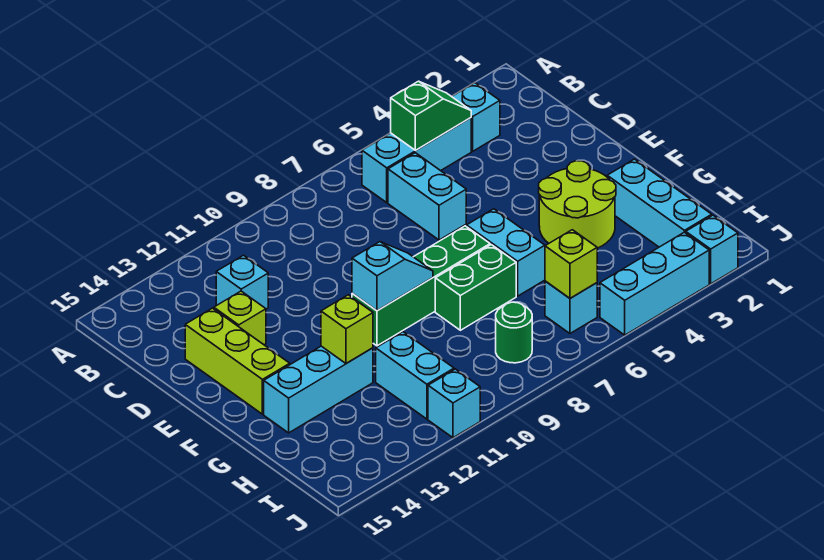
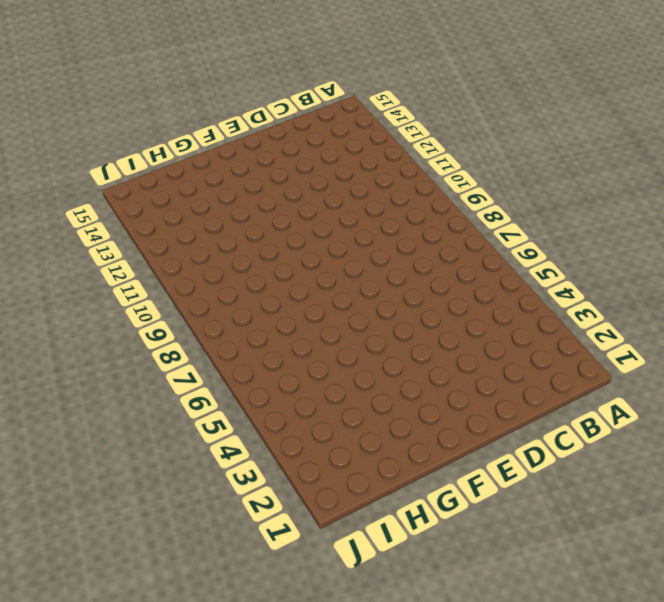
none -> cyan brick B3 level 1
none -> cyan brick B4:B6 level 1
none -> cyan brick C6:D6 level 1

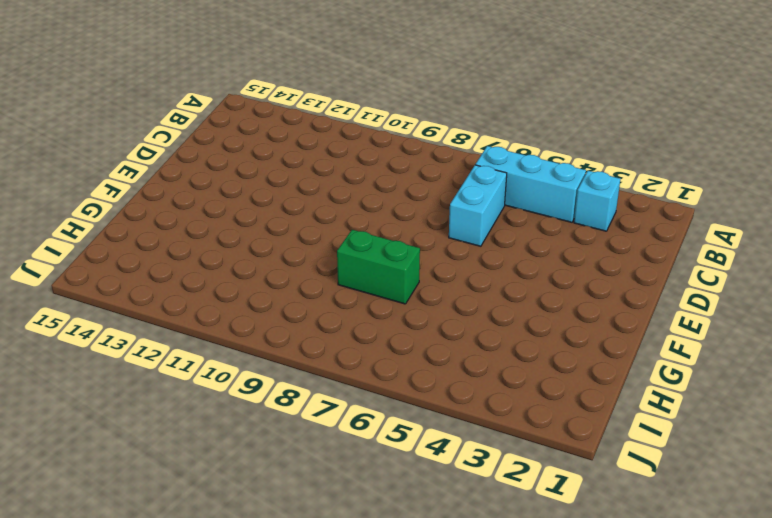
none -> cyan brick C12 level 1
none -> lime brick D13 level 1
none -> lime brick D14:F14 level 1

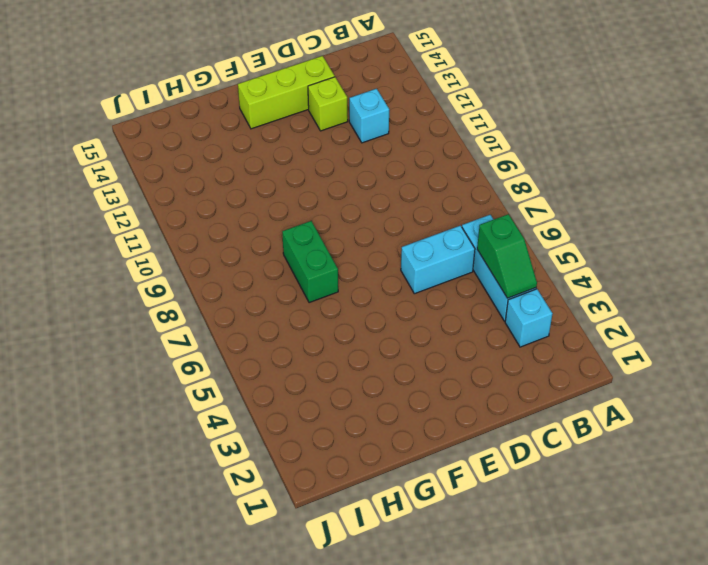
none -> lime round brick F3:G4 level 1
none -> cyan brick F6:G6 level 1
none -> green brick F7:F10 level 1

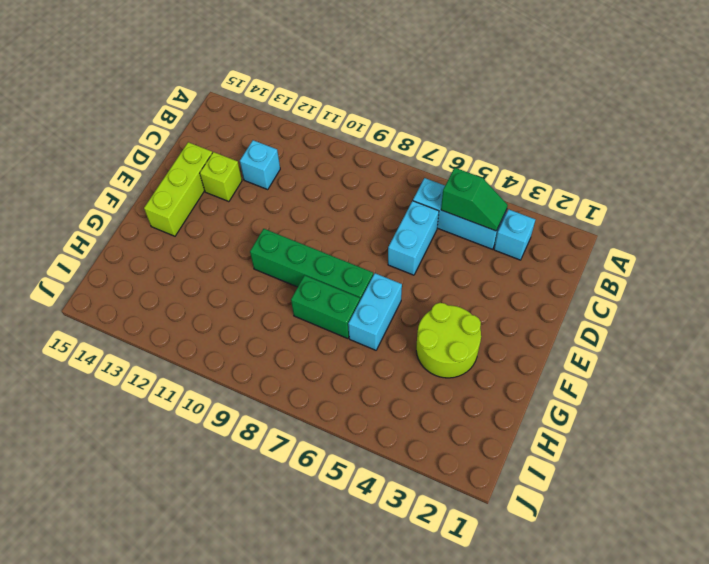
none -> cyan brick G2:I2 level 1
none -> cyan brick G12:G14 level 1
none -> cyan brick H11:I11 level 1

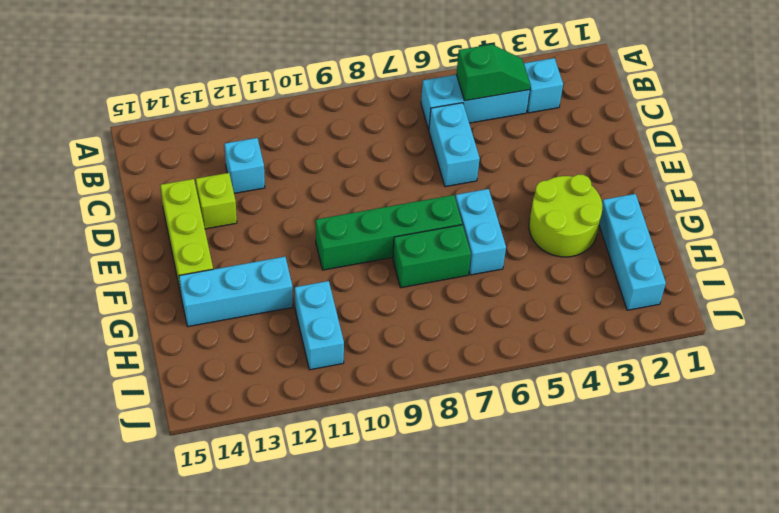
none -> cyan brick I6 level 1
none -> green round brick I8 level 1
none -> cyan brick J2 level 1

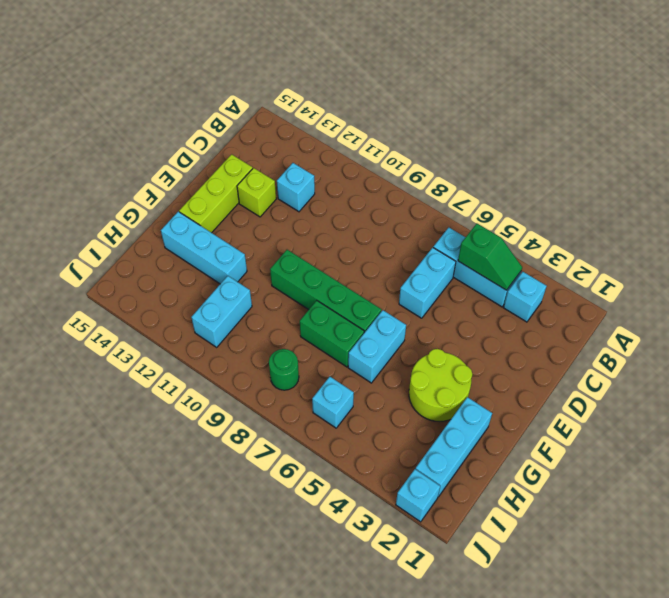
none -> cyan brick J3:J5 level 1
none -> cyan brick J11 level 1
none -> cyan slope F9:F10 level 2 top 10

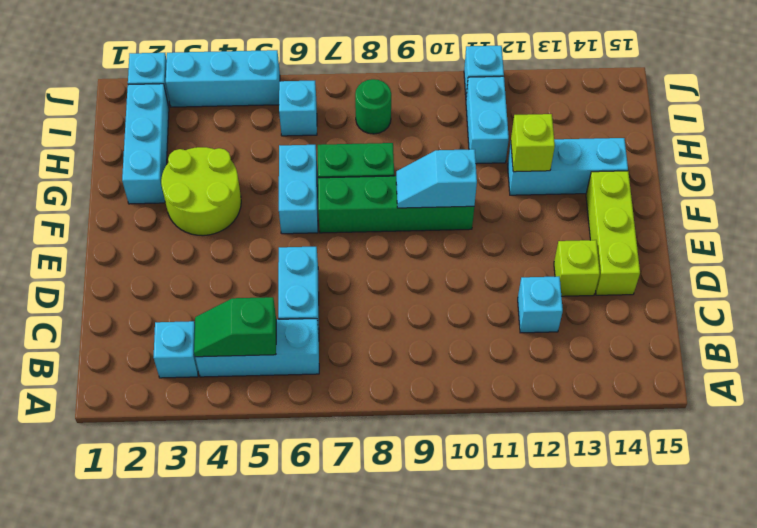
none -> lime brick I6 level 2

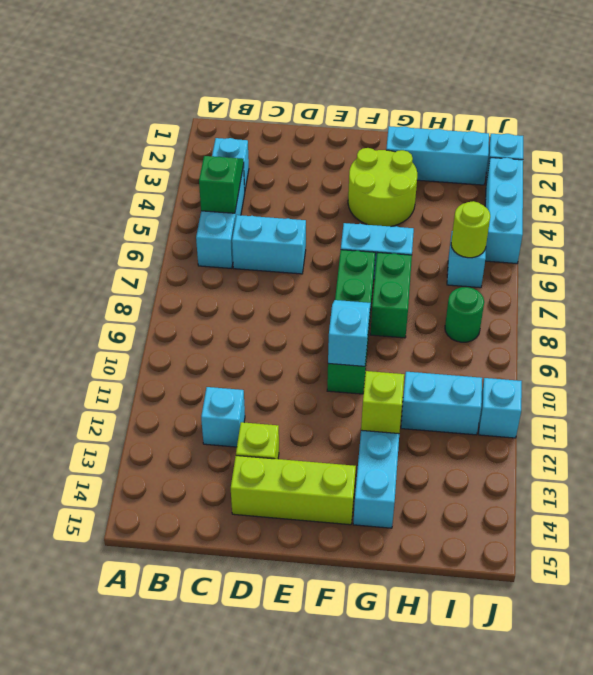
lime round brick I6 level 2 -> lime brick I6 level 2

